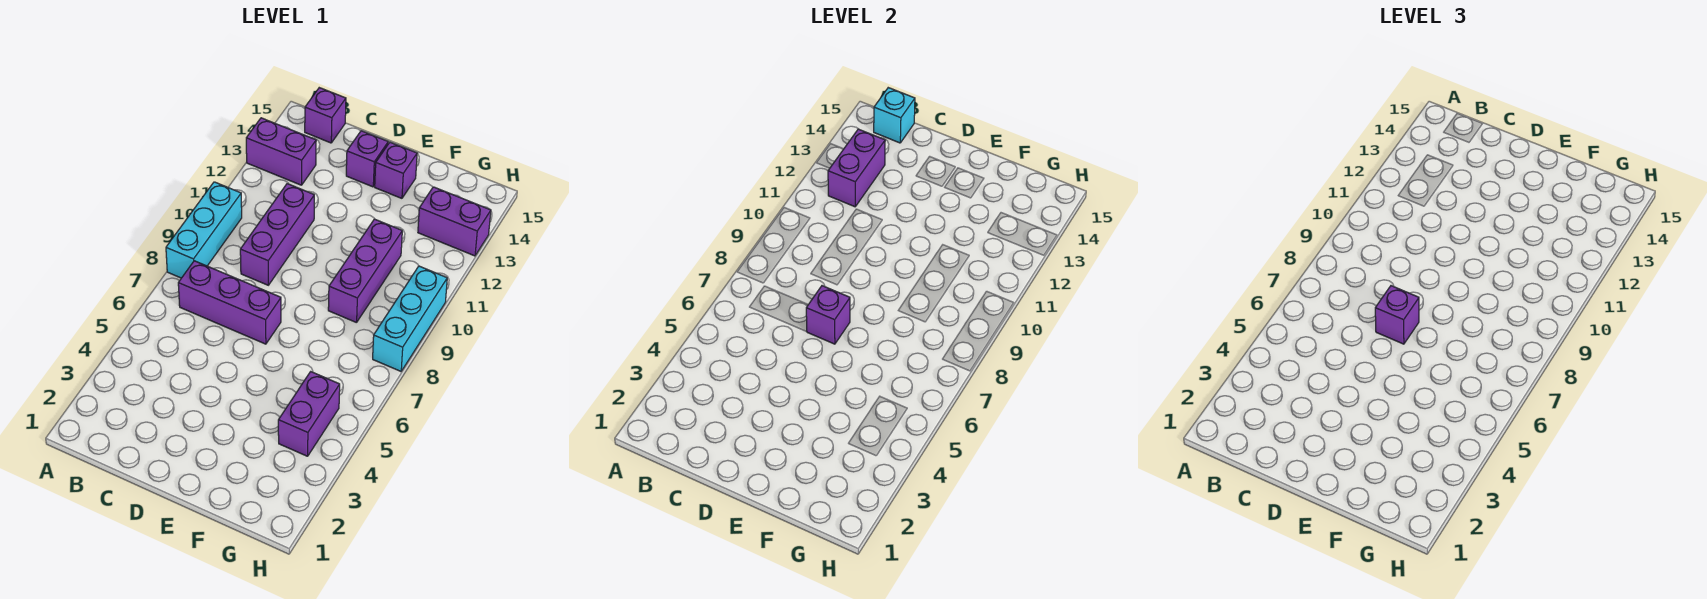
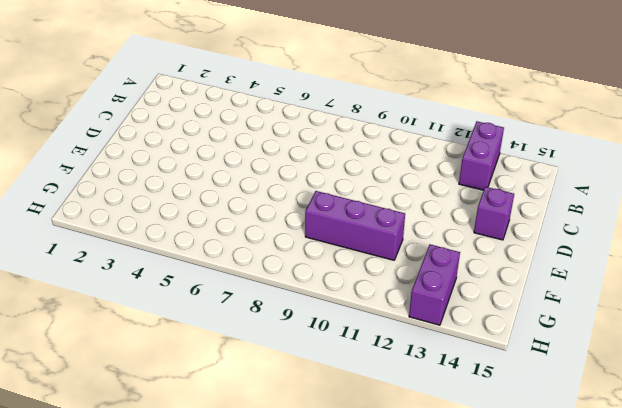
none -> cyan brick A8:A10 level 1
none -> purple brick B7:D7 level 1
none -> purple brick B15 level 1

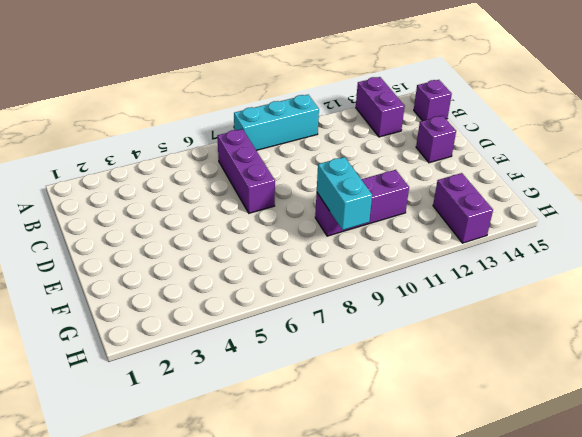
cyan brick F9:G9 level 2 -> none
none -> purple brick C9:C11 level 1
none -> purple brick E14 level 1
none -> purple brick G4:G5 level 1

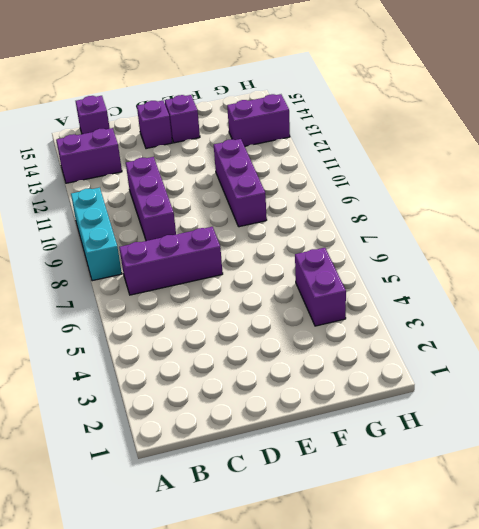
none -> cyan brick H8:H10 level 1
none -> purple brick B12:B13 level 2
none -> cyan brick B15 level 2

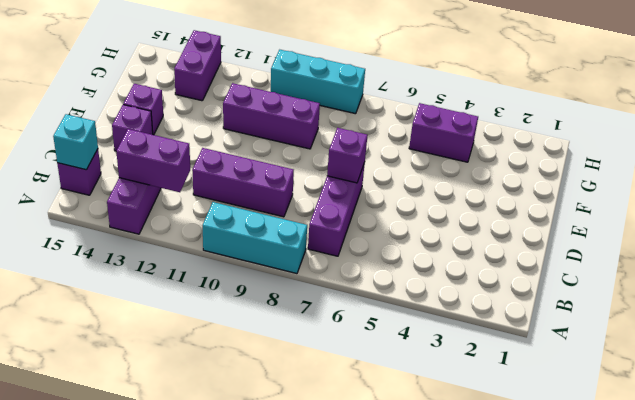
none -> purple brick D7 level 3

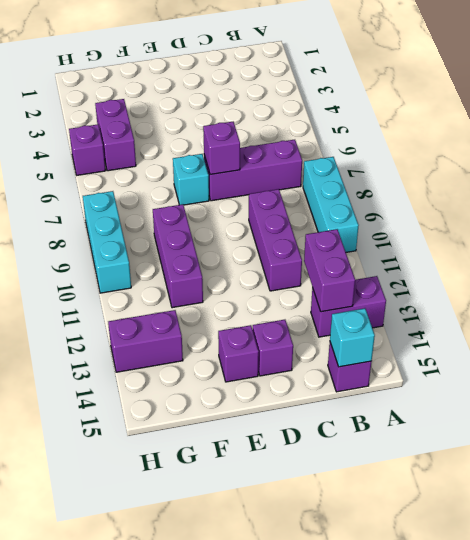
cyan brick E7 level 1 -> none
purple brick H5 level 1 -> purple brick D7 level 3

